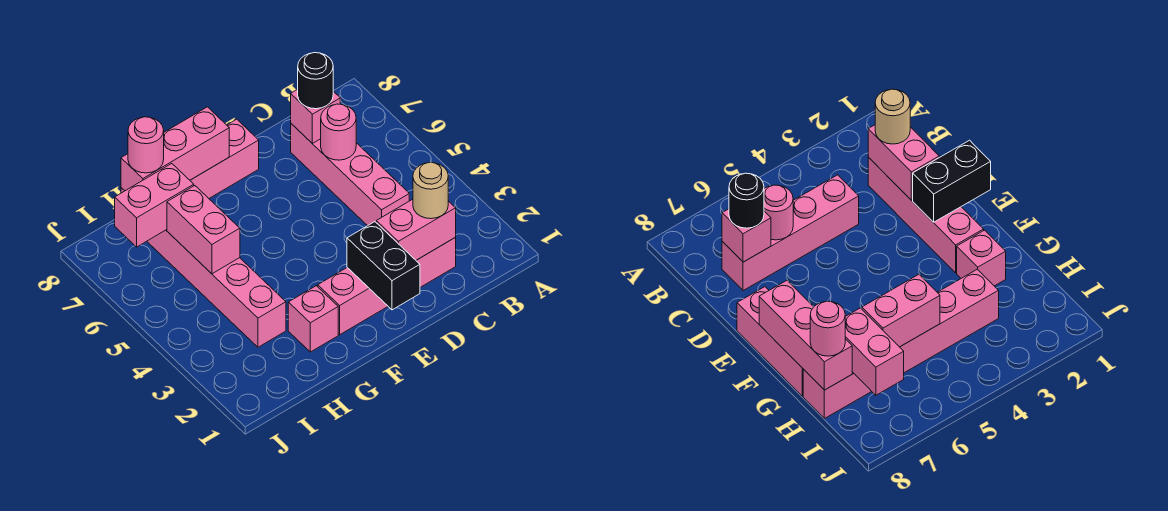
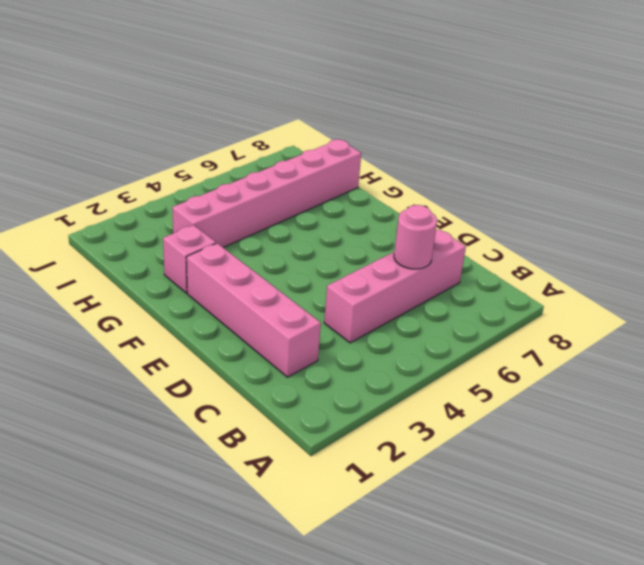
none -> pink brick E8:G8 level 1
none -> pink brick C2:D2 level 2
none -> pink brick C7 level 2

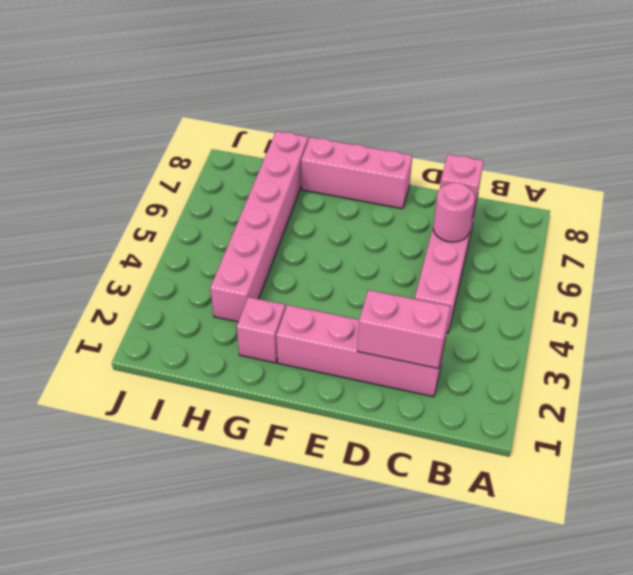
none -> black brick E1:E2 level 2
none -> pink brick F8:H8 level 2
none -> pink brick H5:H6 level 2

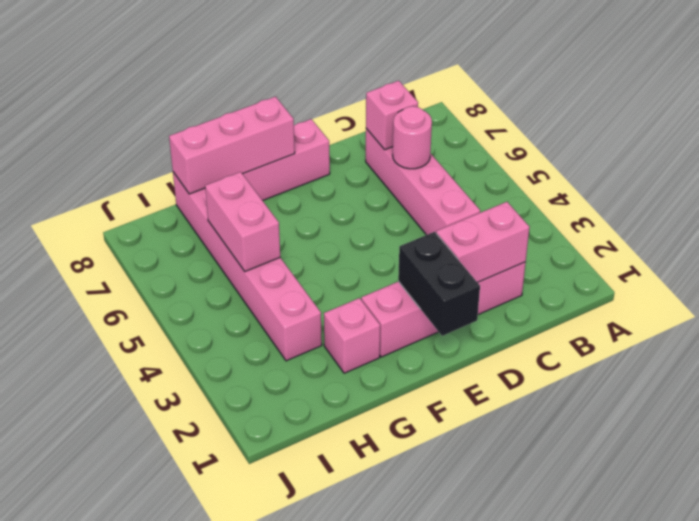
none -> pink brick H7:I7 level 2
none -> tan round brick C2 level 3
none -> black round brick C7 level 3

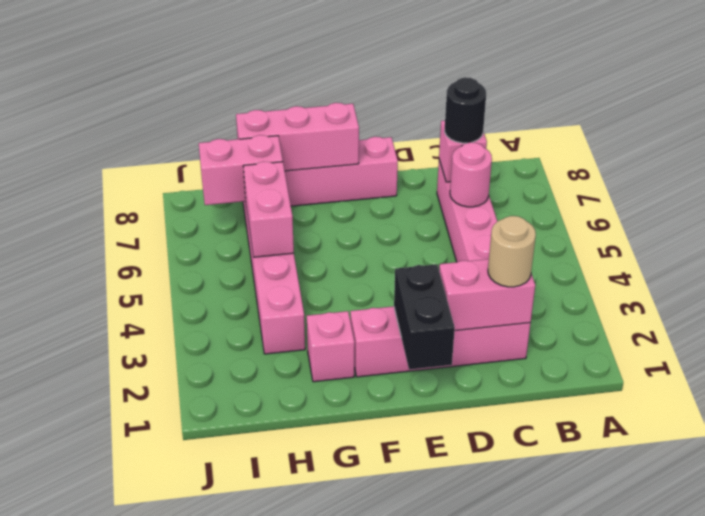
none -> pink round brick H8 level 3

